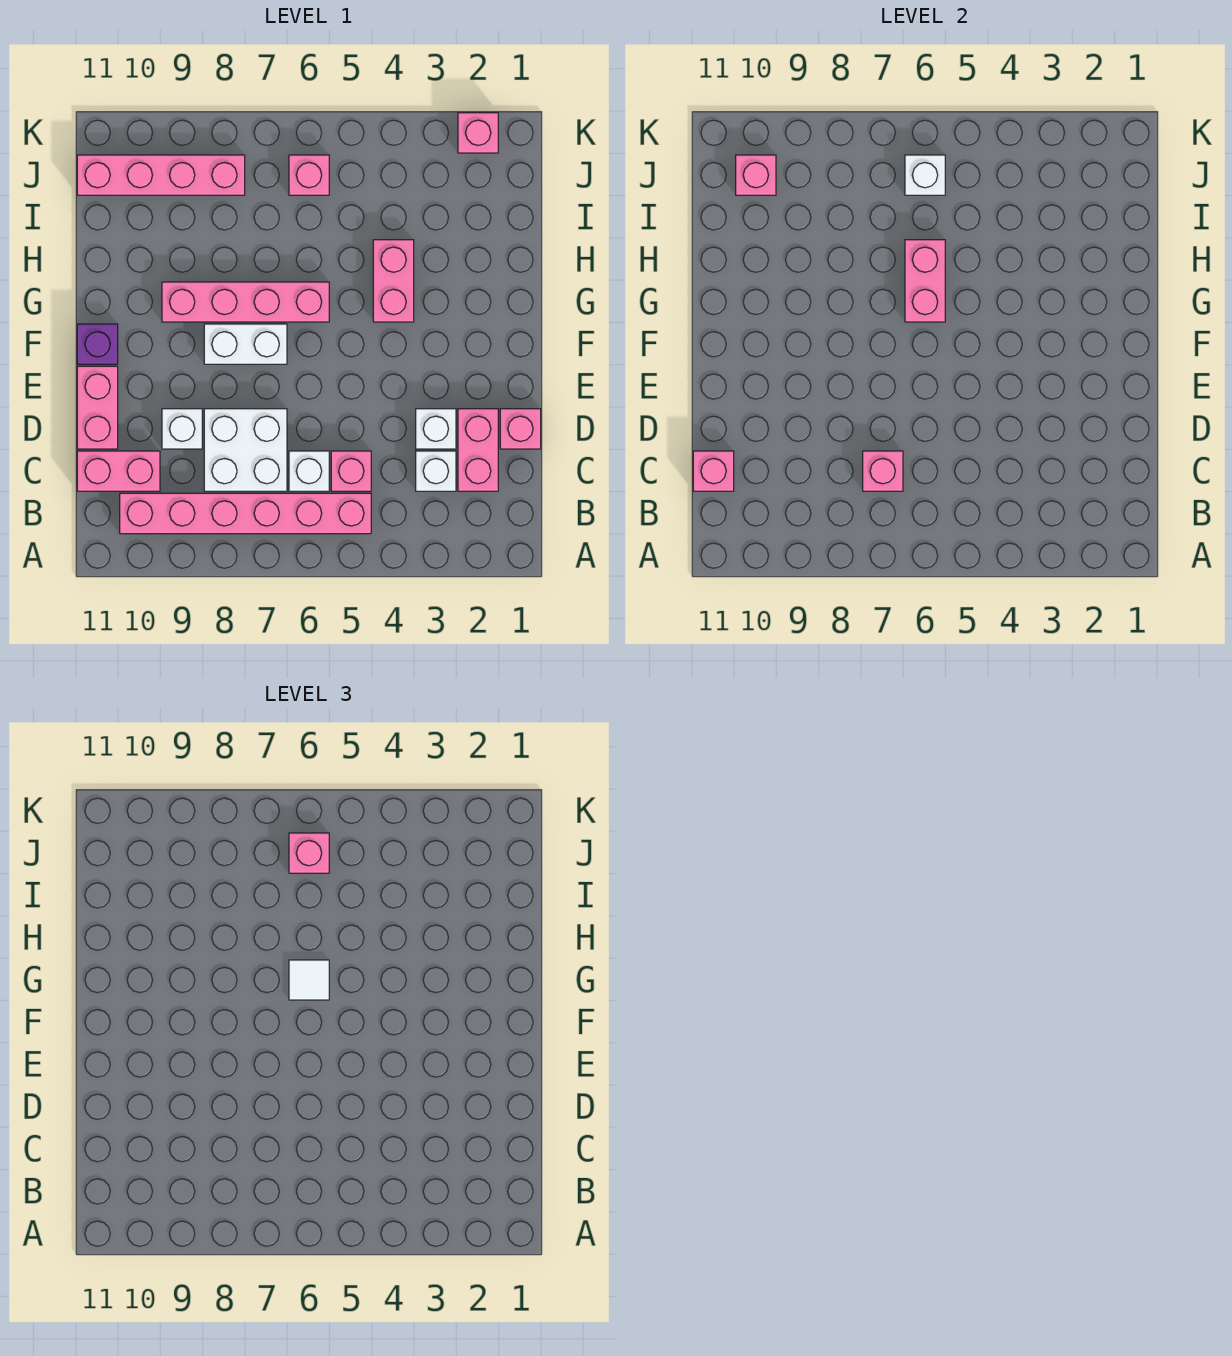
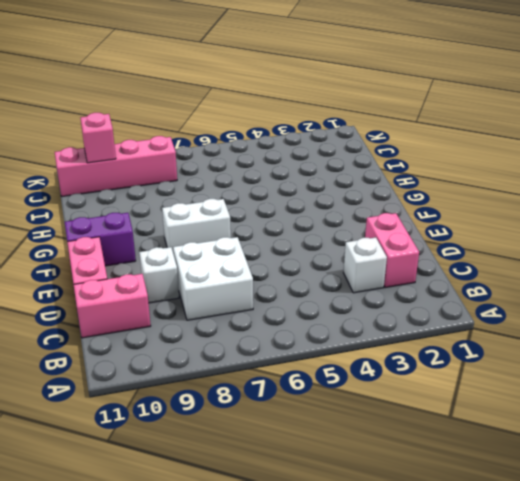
purple brick F10:F11 level 1 -> purple brick F11 level 1
none -> pink brick B5:B10 level 1
none -> pink brick C5 level 1
none -> white brick C6 level 1

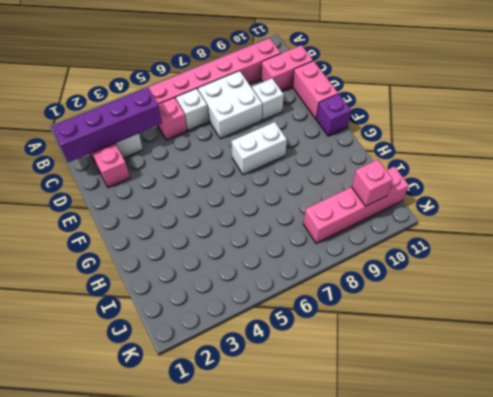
purple brick C1:C4 level 2 -> none
none -> pink brick D1 level 1
none -> white brick D3 level 1
none -> pink brick G4:H4 level 1

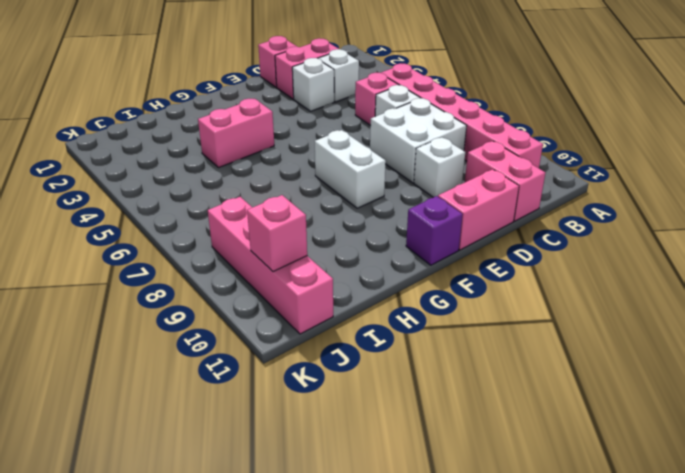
none -> pink brick G6:G9 level 1
none -> pink brick J6 level 1
none -> pink brick K2 level 1

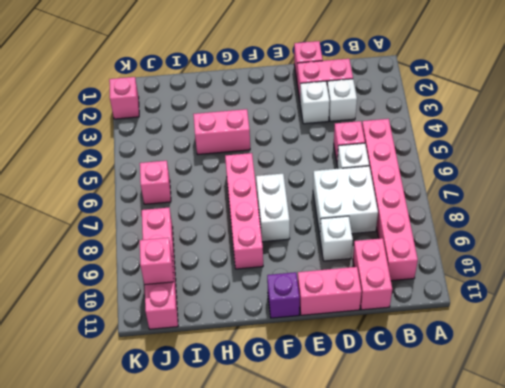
none -> pink brick C7 level 2
none -> pink brick C11 level 2
none -> pink brick G6:H6 level 2

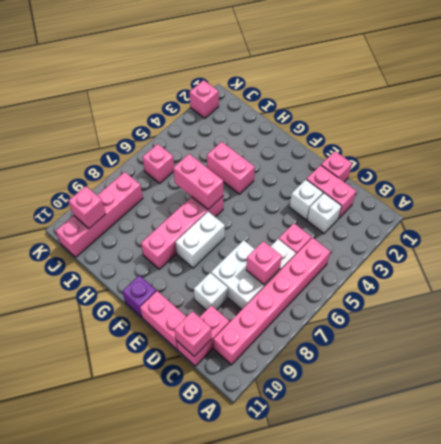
none -> white brick J6 level 2
none -> white tile G6 level 3
none -> pink brick J6 level 3

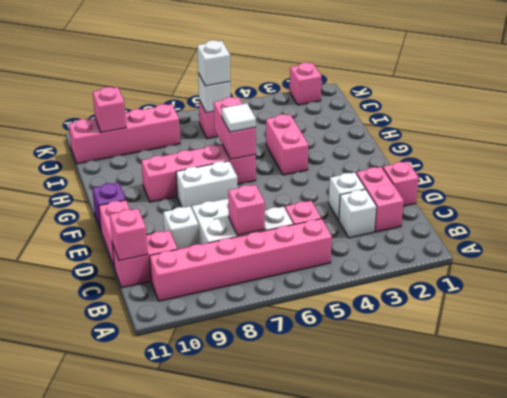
white brick J6 level 3 -> pink brick J6 level 3

